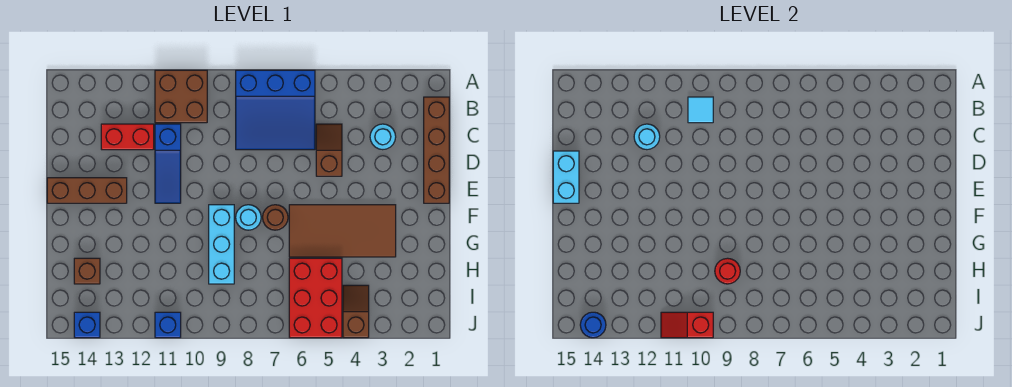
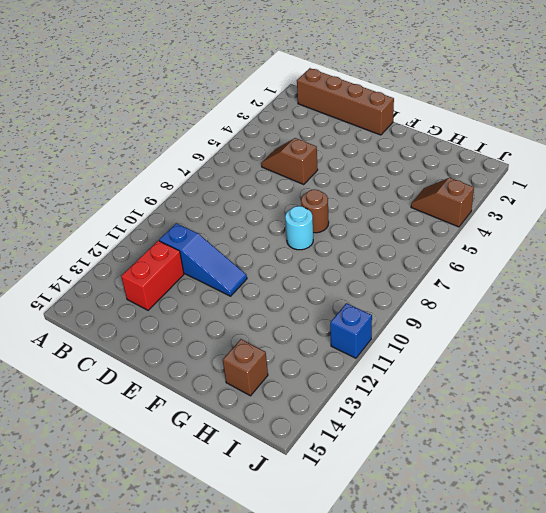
none -> blue slope A6:C8 level 1 top A
none -> brown brick A10:B11 level 1
none -> cyan round brick C3 level 1

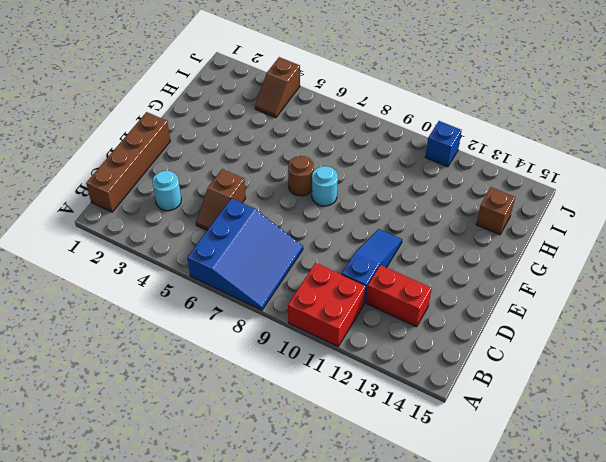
blue slope A6:C8 level 1 top 6 -> blue slope A6:C8 level 1 top A
red brick A10:B11 level 1 -> brown brick A10:B11 level 1
none -> brown brick E13:E15 level 1
none -> brown tile F3:G6 level 1
none -> cyan brick F9:H9 level 1

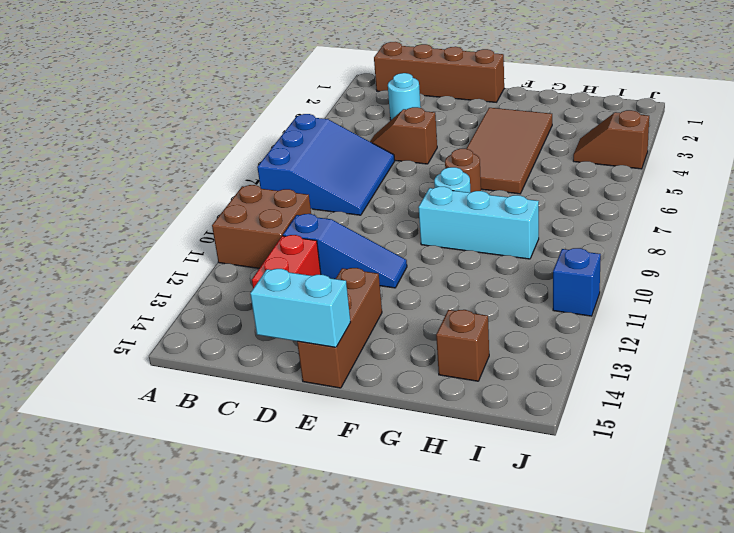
none -> red brick H5:J6 level 1
none -> blue brick J14 level 1
none -> cyan tile B10 level 2

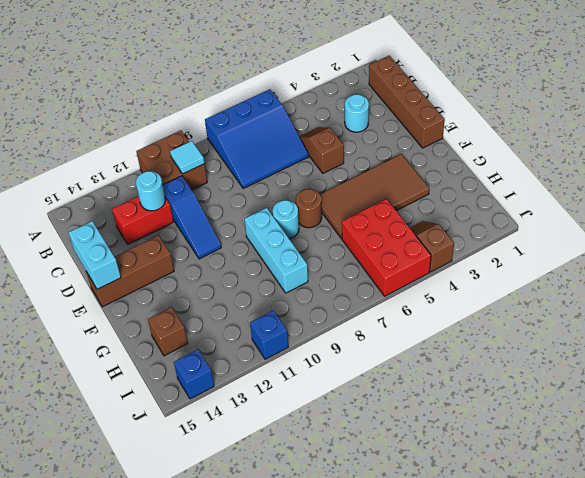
none -> red round brick H9 level 2
none -> red slope J10:J11 level 2 top 10
none -> blue round brick J14 level 2

